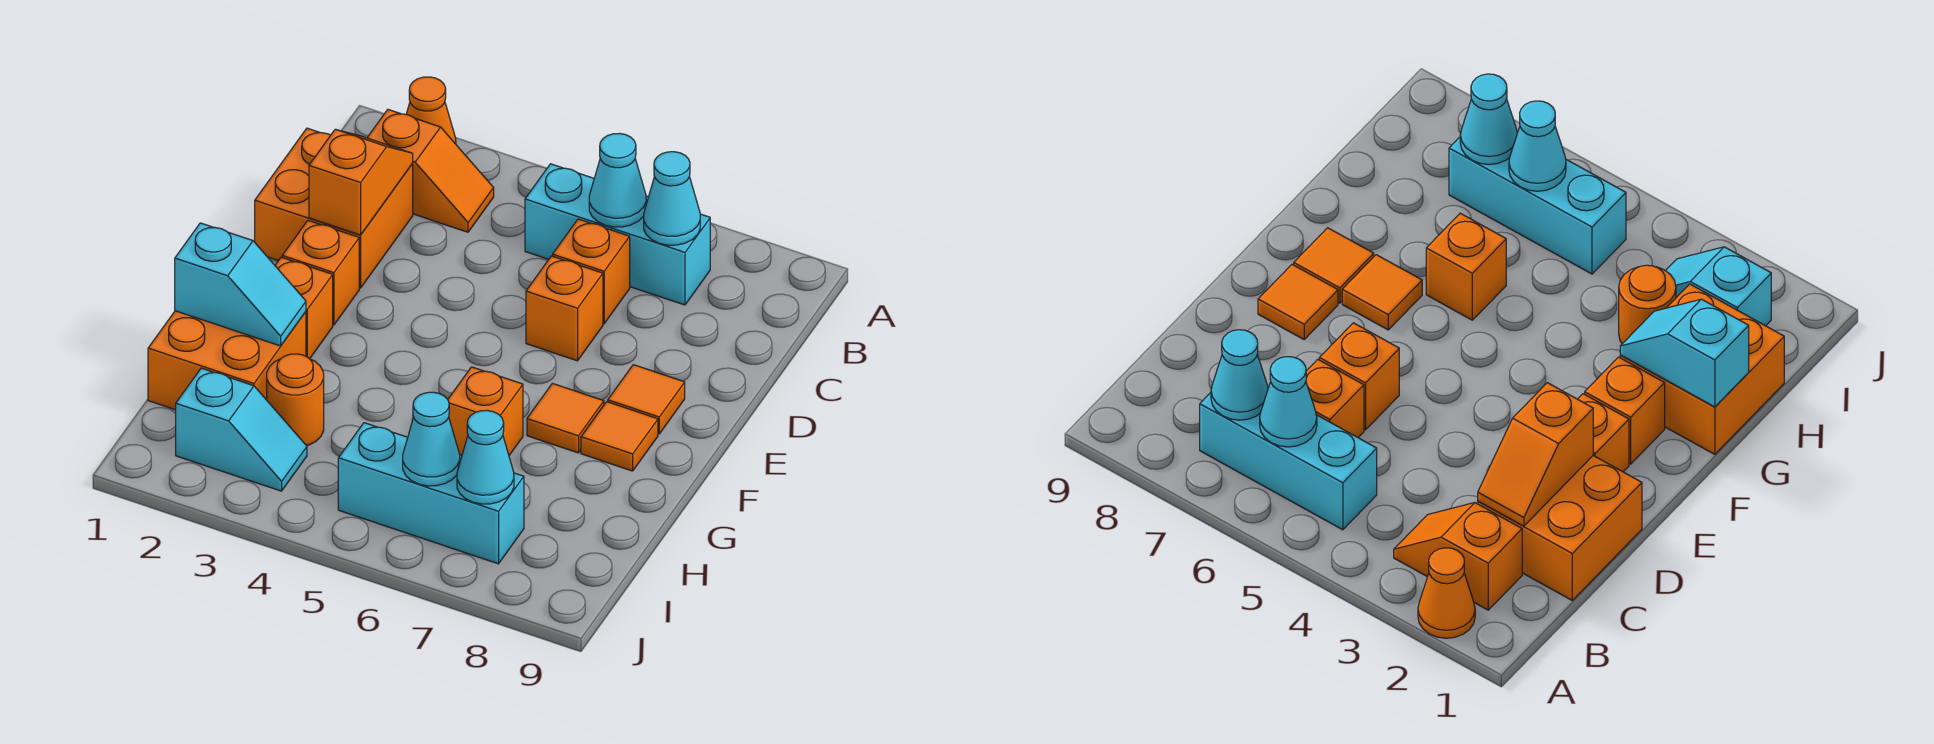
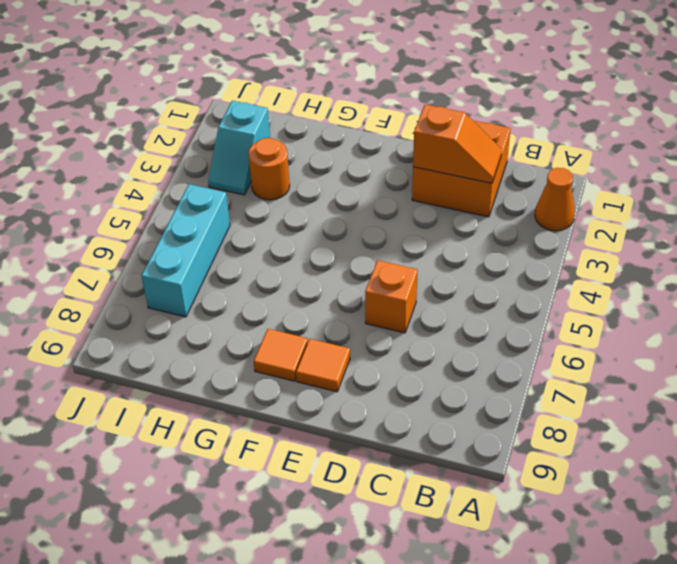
none -> orange slope B2:B3 level 1 top 2
none -> cyan brick B5:B7 level 1
none -> orange brick C6 level 1

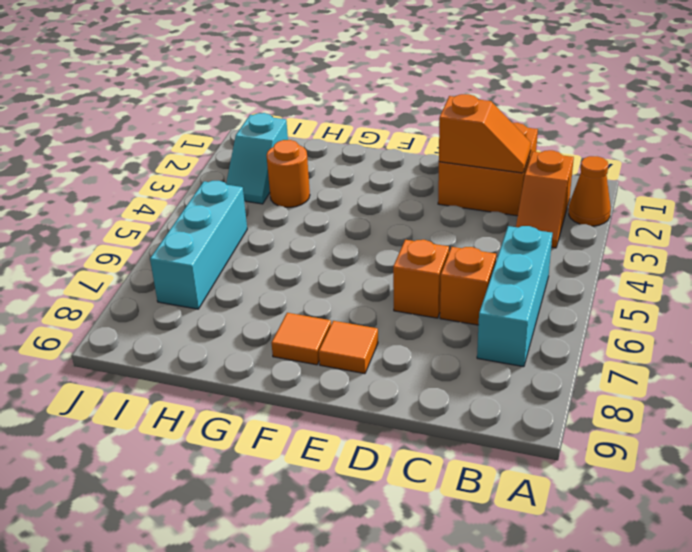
none -> orange brick E2 level 1
none -> orange brick F2 level 1
none -> orange tile F7 level 1

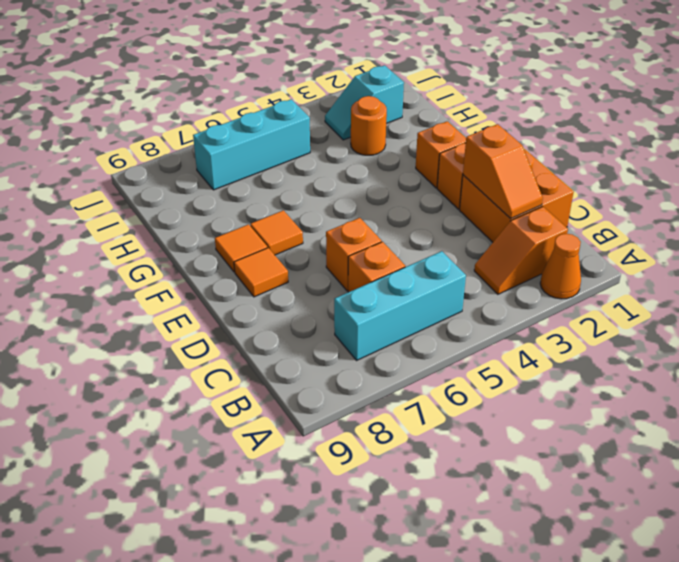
none -> orange brick G1:H2 level 1
none -> orange brick G6 level 1
none -> cyan cone B6 level 2

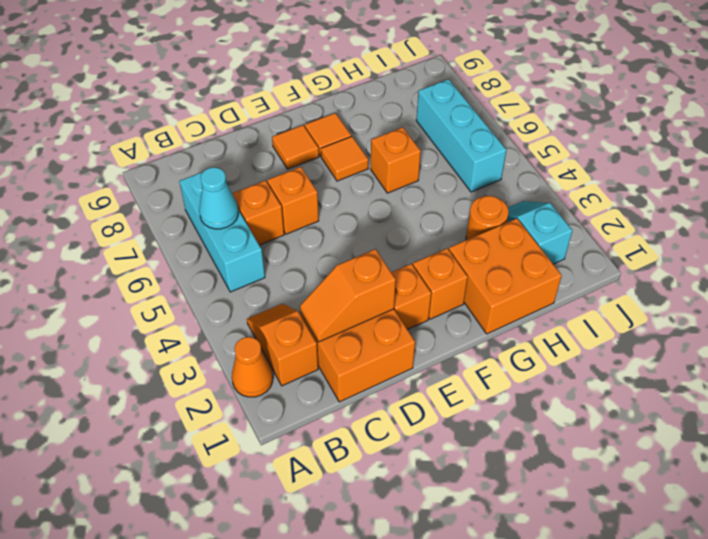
none -> cyan cone B7 level 2
none -> cyan slope G1:G2 level 2 top 1
none -> cyan cone I6 level 2

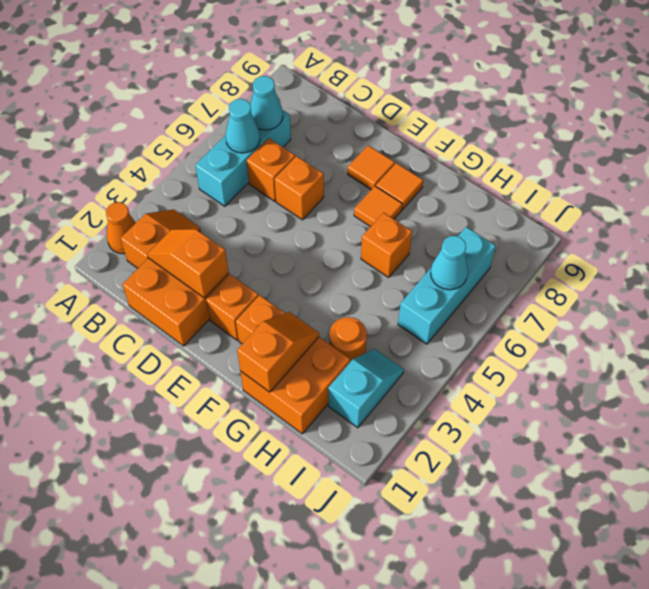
orange slope G1:G2 level 2 top 1 -> cyan slope G1:G2 level 2 top 1
none -> cyan cone I7 level 2

